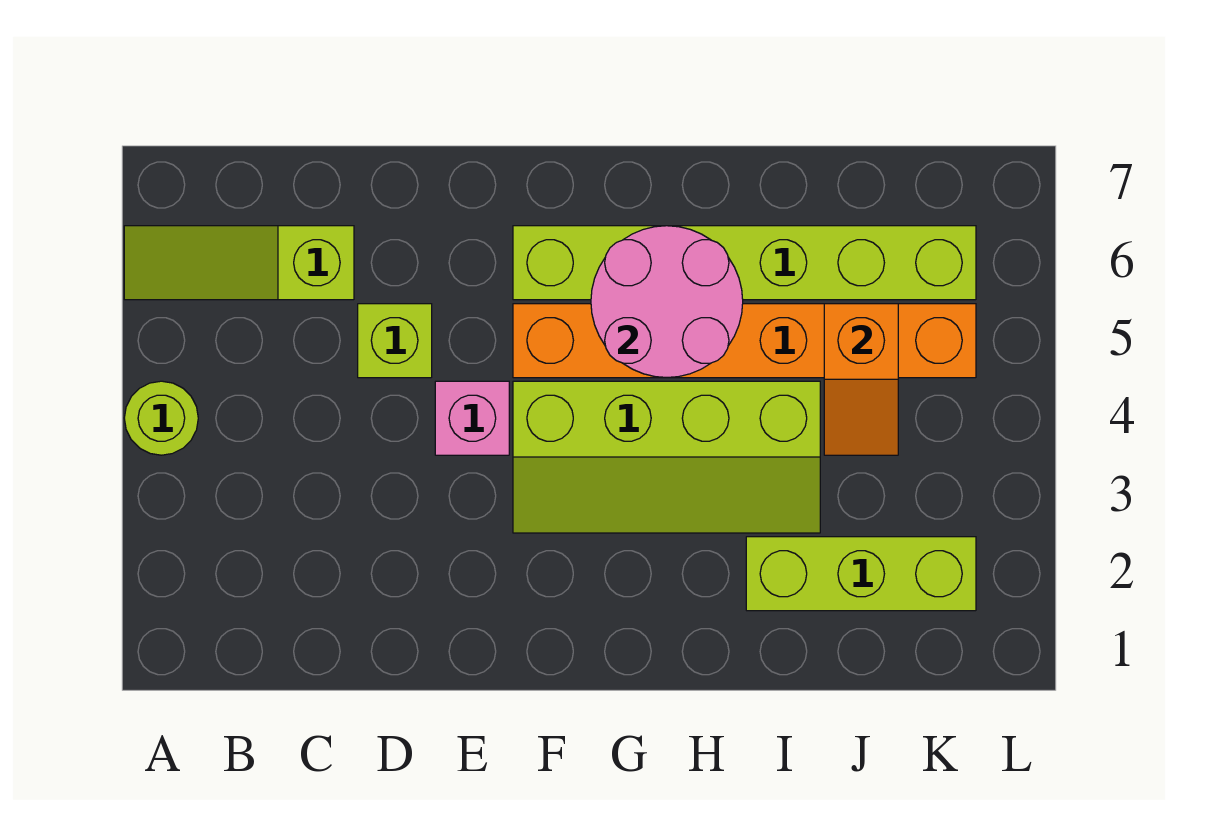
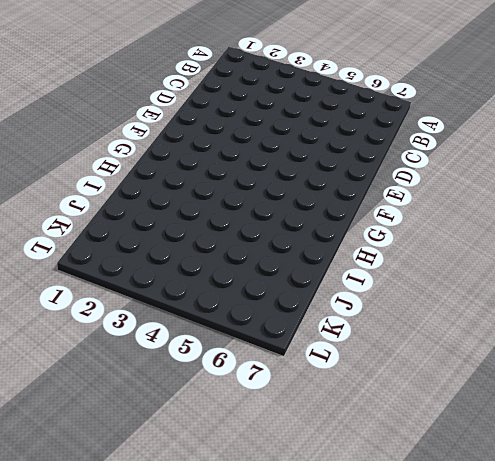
none -> lime round brick A4 level 1
none -> lime slope A6:C6 level 1 top C

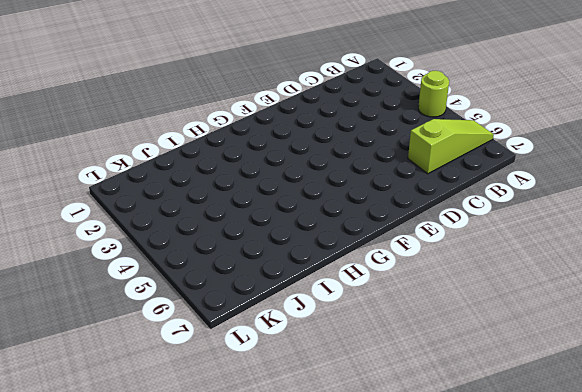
none -> lime brick D5 level 1
none -> pink brick E4 level 1

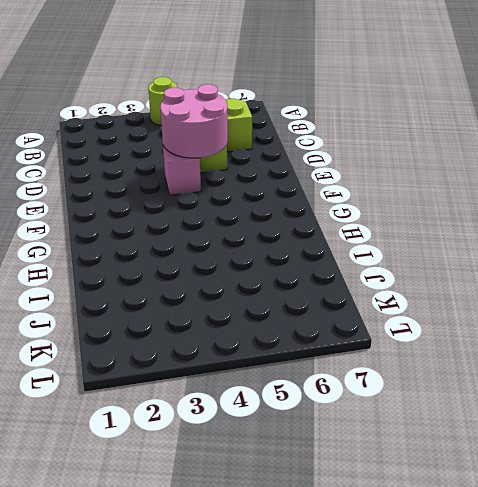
pink round brick D4:E5 level 2 -> pink round brick G5:H6 level 2
none -> lime slope F3:I4 level 1 top 4
none -> orange brick F5:K5 level 1

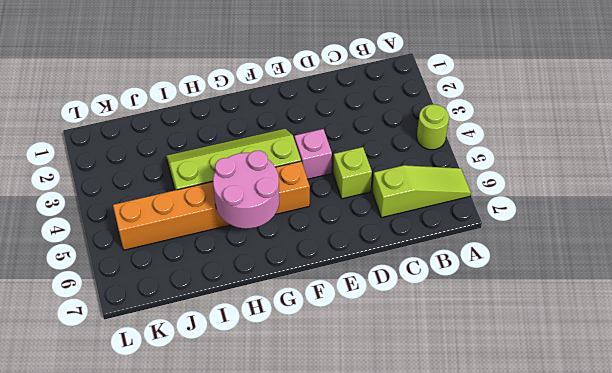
none -> lime brick F6:K6 level 1
none -> lime brick I2:K2 level 1

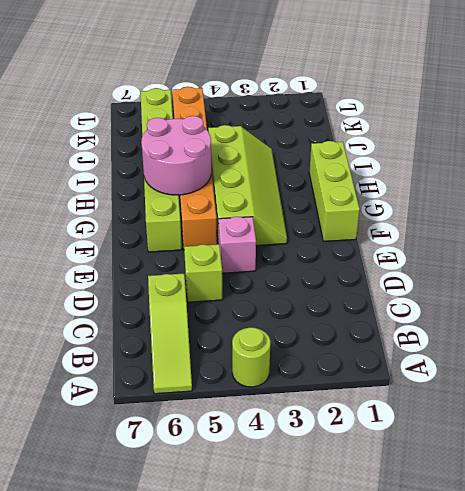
lime brick F1:H1 level 1 -> lime brick I2:K2 level 1
none -> orange slope J4:J5 level 2 top 5

